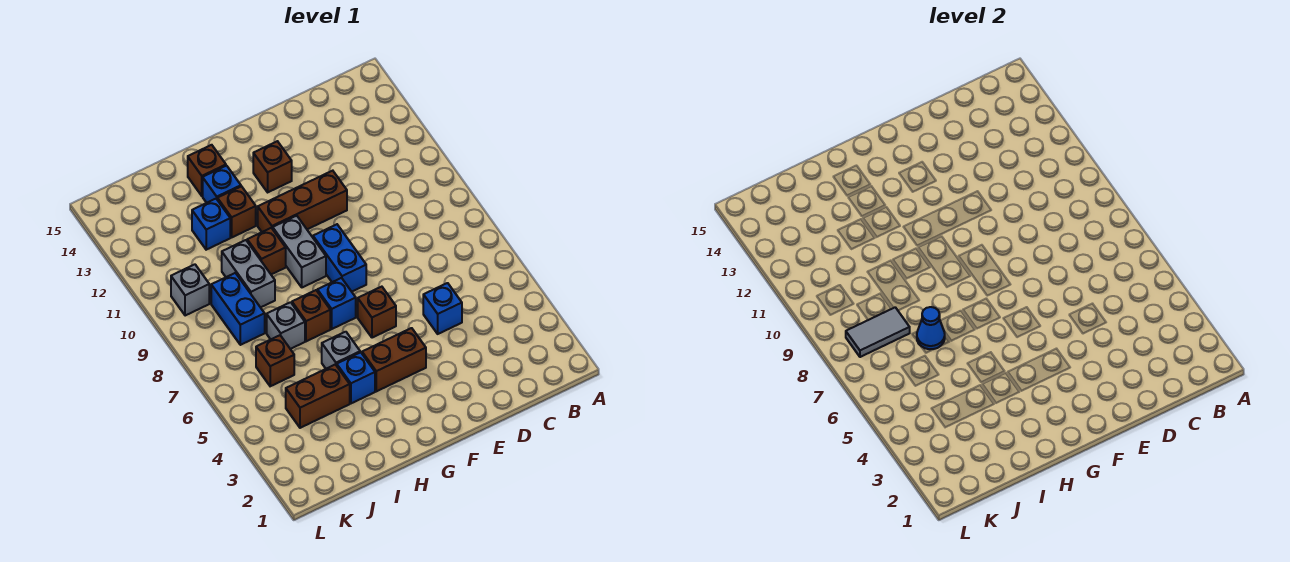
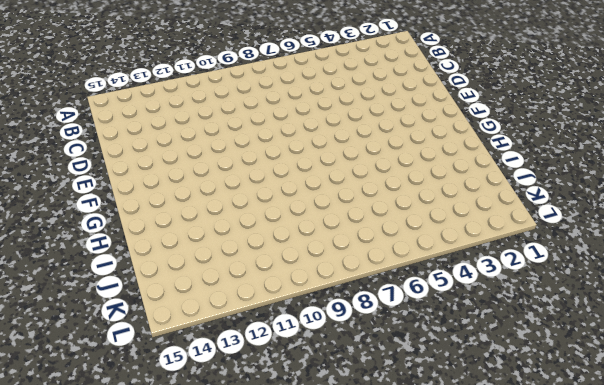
none -> blue brick D5 level 1
none -> brown brick E11:G11 level 1
none -> brown brick F4:G4 level 1

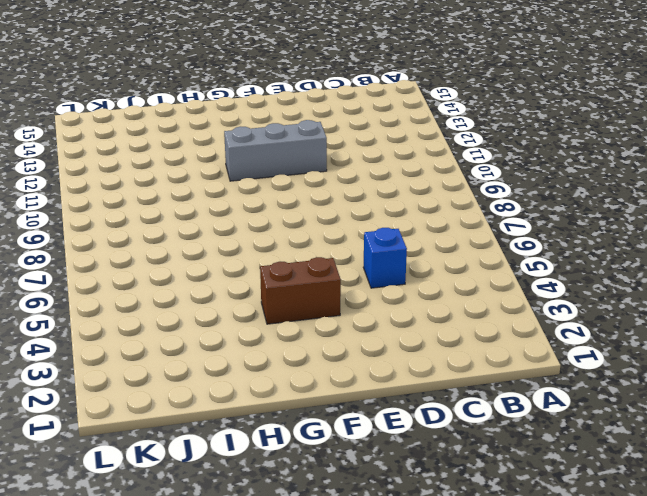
grey brick E11:G11 level 1 -> brown brick E11:G11 level 1
none -> brown brick F6 level 1
none -> blue brick F8:F9 level 1
none -> brown brick F13 level 1

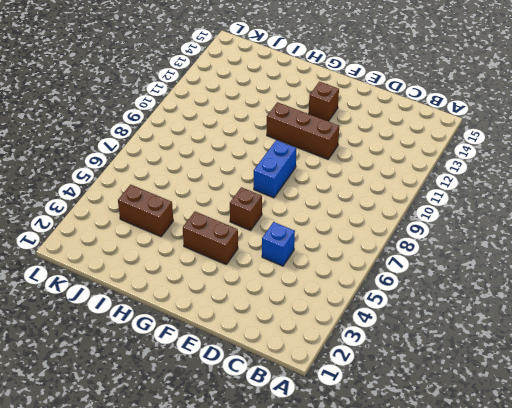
none -> blue brick G7 level 1
none -> grey brick G9:G10 level 1
none -> blue brick H4 level 1

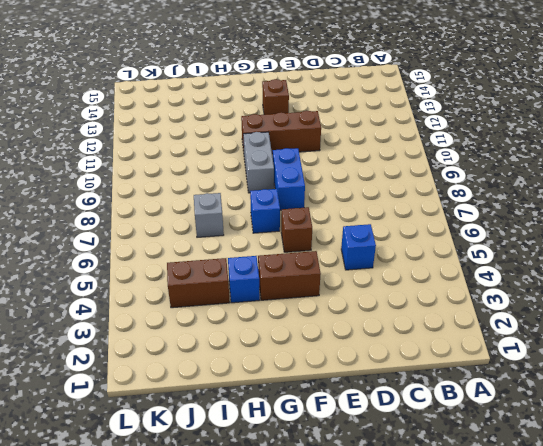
none -> grey brick H5 level 1
none -> brown brick H7 level 1
none -> brown brick H10 level 1

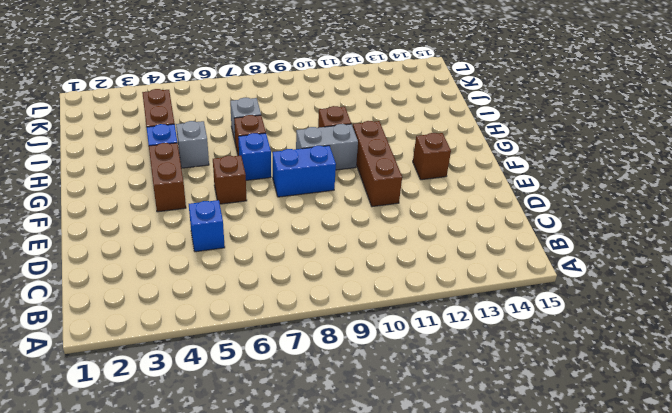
none -> brown brick H12 level 1
none -> blue brick H13 level 1
none -> brown brick H14 level 1

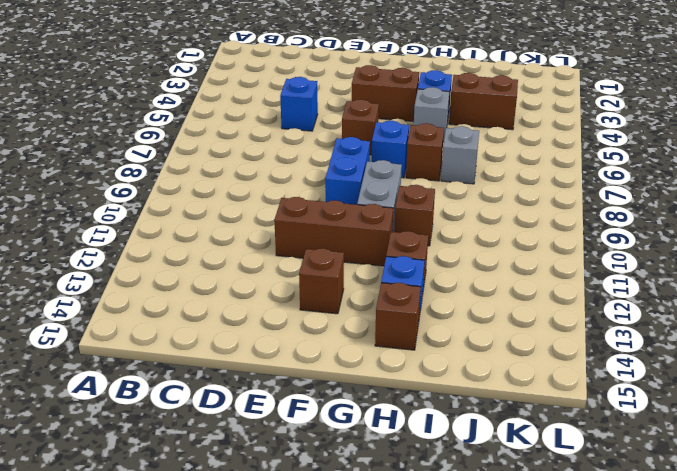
none -> grey brick I9:I10 level 1
none -> blue brick I12 level 1
none -> brown brick J6 level 1

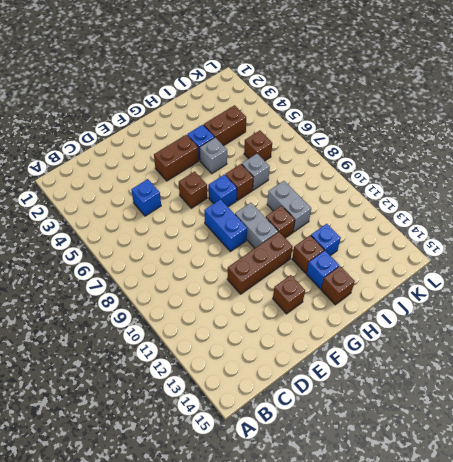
none -> blue brick J8:J9 level 1
none -> grey brick K10 level 1
none -> blue cone I7 level 2

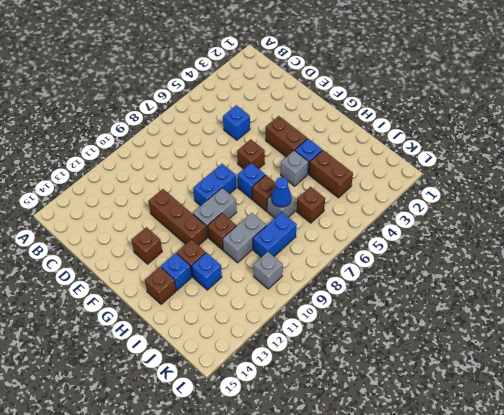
none -> grey tile J8:K8 level 2

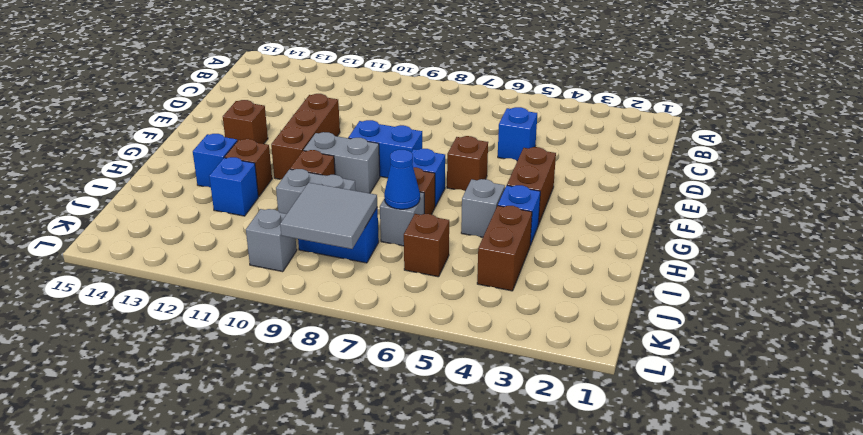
grey tile J8:K9 level 2 -> grey tile J8:K8 level 2
none -> brown brick H14 level 1

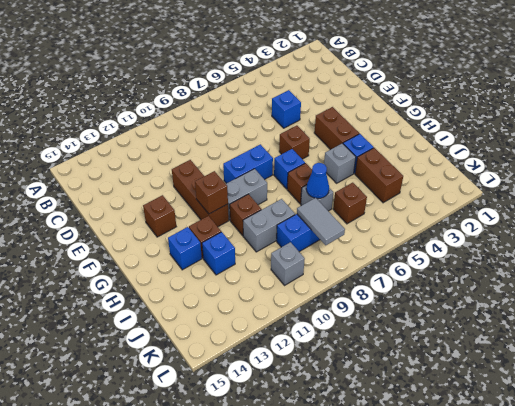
brown brick G11 level 2 -> brown brick H14 level 1

